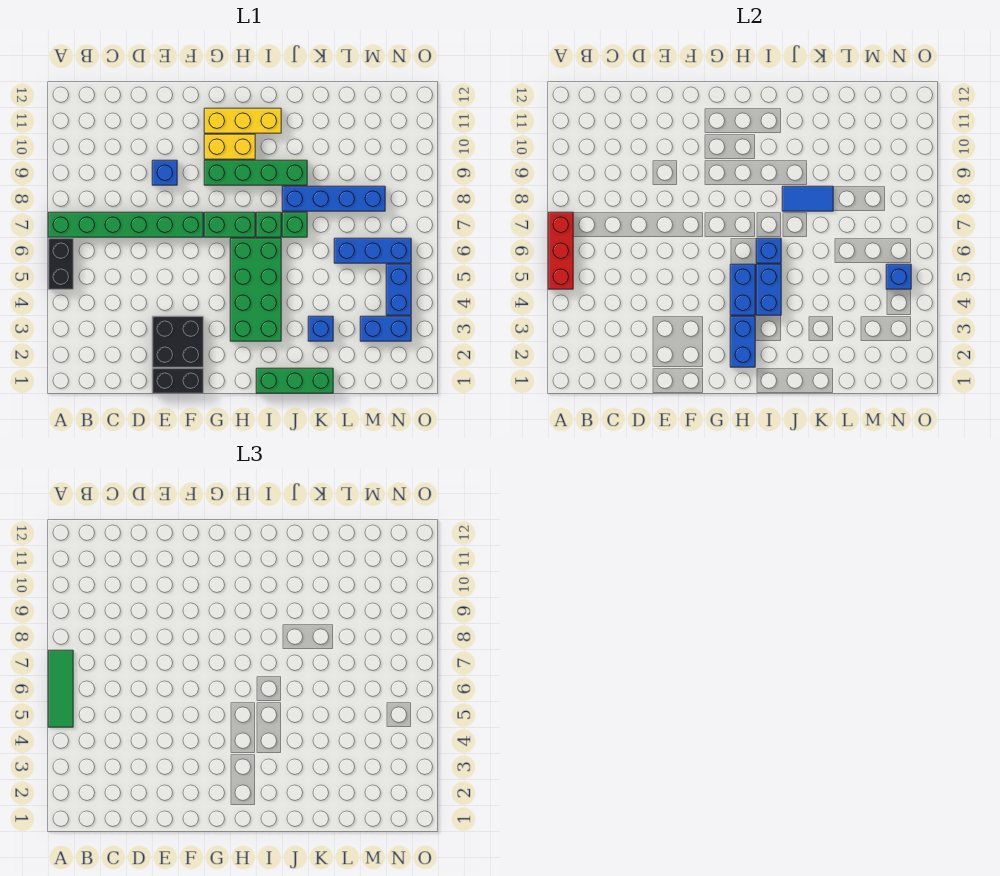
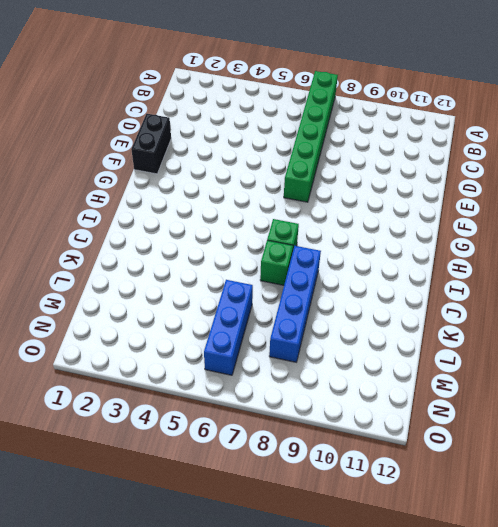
none -> black brick A5:A6 level 1
none -> black brick E2:F3 level 1
none -> blue brick E9 level 1

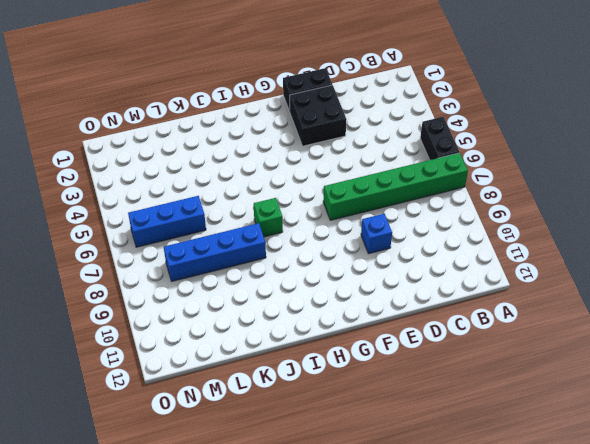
none -> green brick G7:H7 level 1
none -> green brick G9:J9 level 1
none -> yellow brick G10:H10 level 1

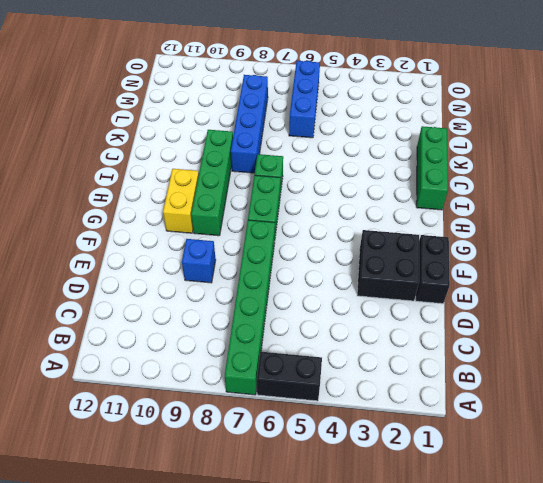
none -> yellow brick G11:I11 level 1
none -> green brick H3:I6 level 1
none -> green brick J7 level 1

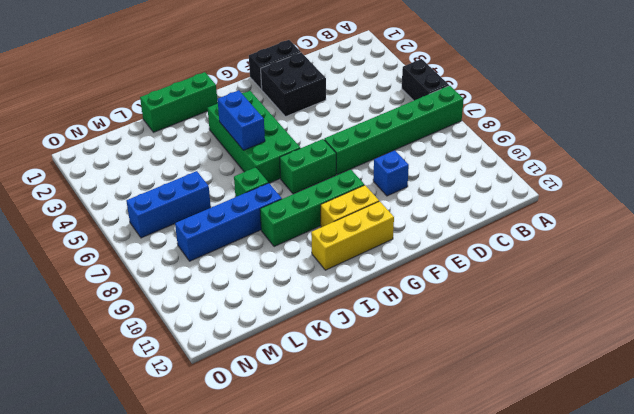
none -> green brick I7 level 1
none -> blue brick K3 level 1
none -> blue brick M3:N3 level 1

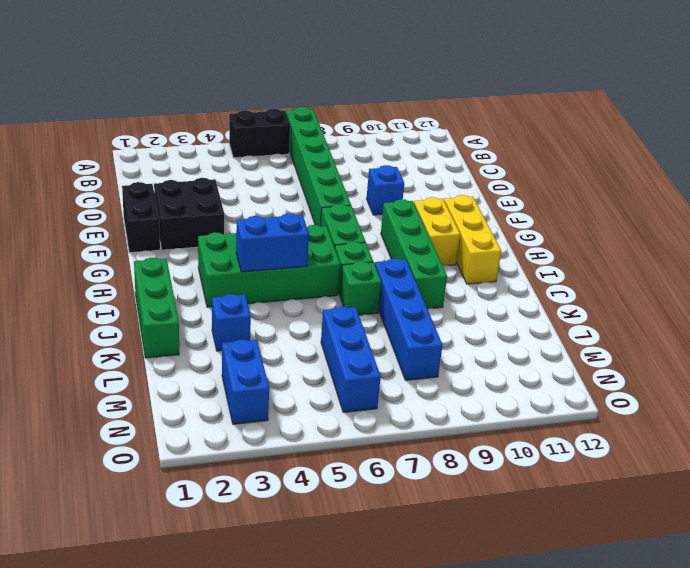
none -> blue brick N4:N5 level 1
none -> red brick A5:A7 level 2
none -> blue brick H2:H3 level 2

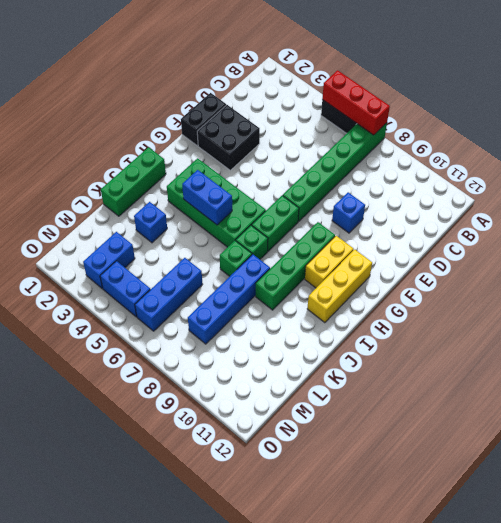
none -> blue brick H2:H3 level 2
none -> blue brick H4:H5 level 2
none -> blue brick I6 level 2

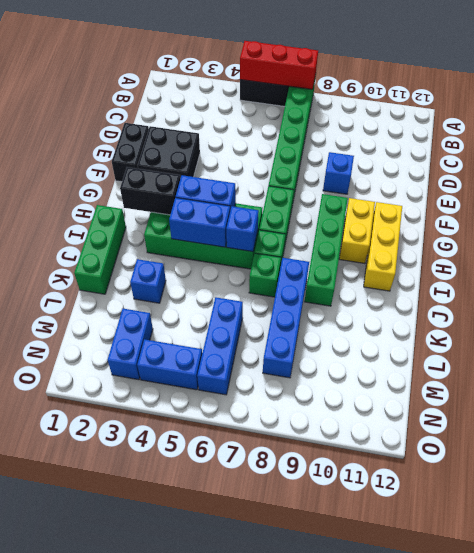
black brick H2:H3 level 2 -> blue brick H2:H3 level 2
none -> blue tile J8:K8 level 2
none -> blue brick N5 level 2
none -> green tile A5:A7 level 3

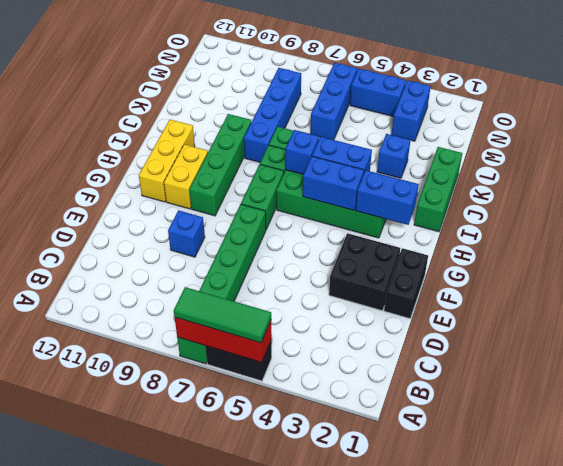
none -> blue tile J8:K8 level 2
none -> blue brick N5 level 2

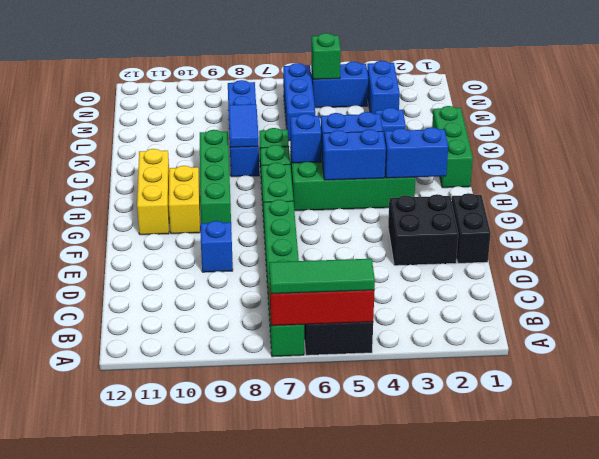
green brick N5 level 2 -> blue brick N5 level 2

